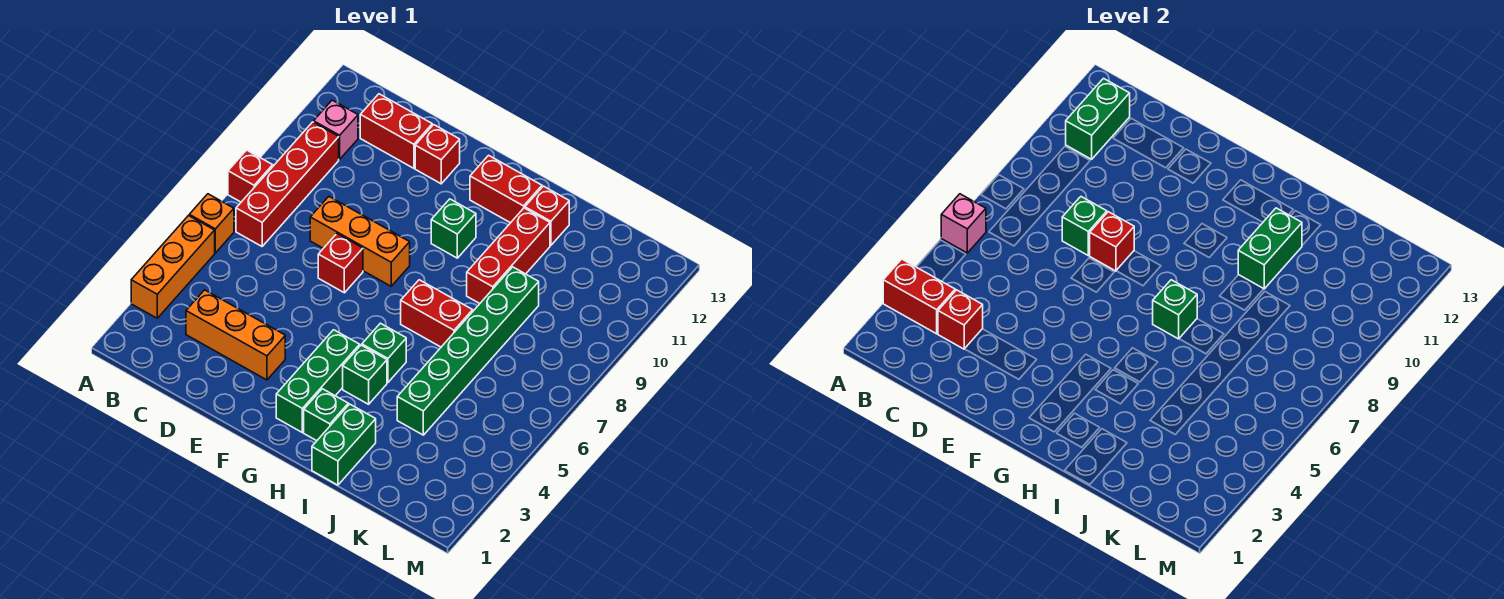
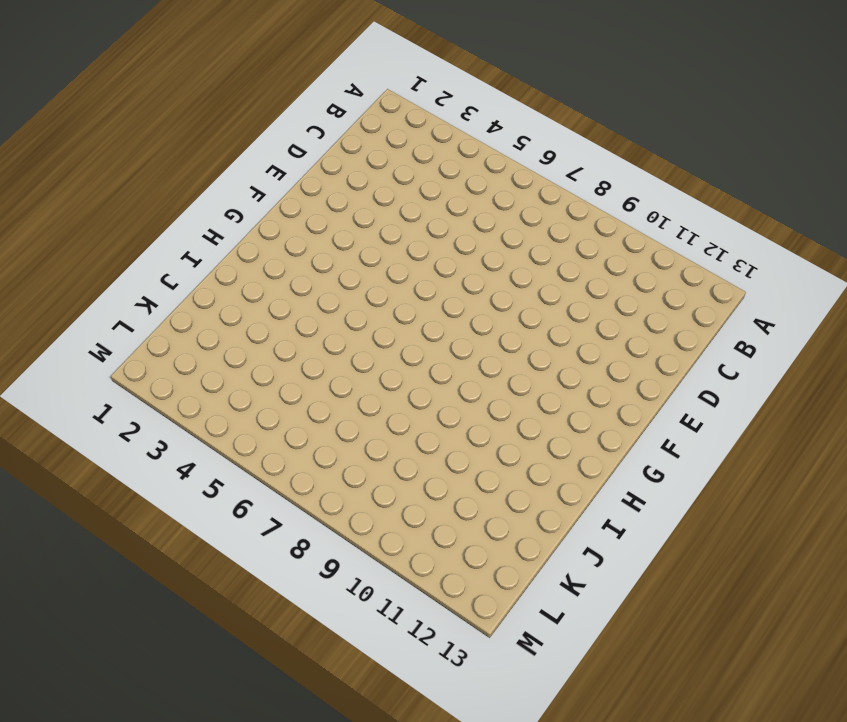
none -> orange brick A3:A5 level 1
none -> orange brick A6 level 1
none -> red brick A8 level 1

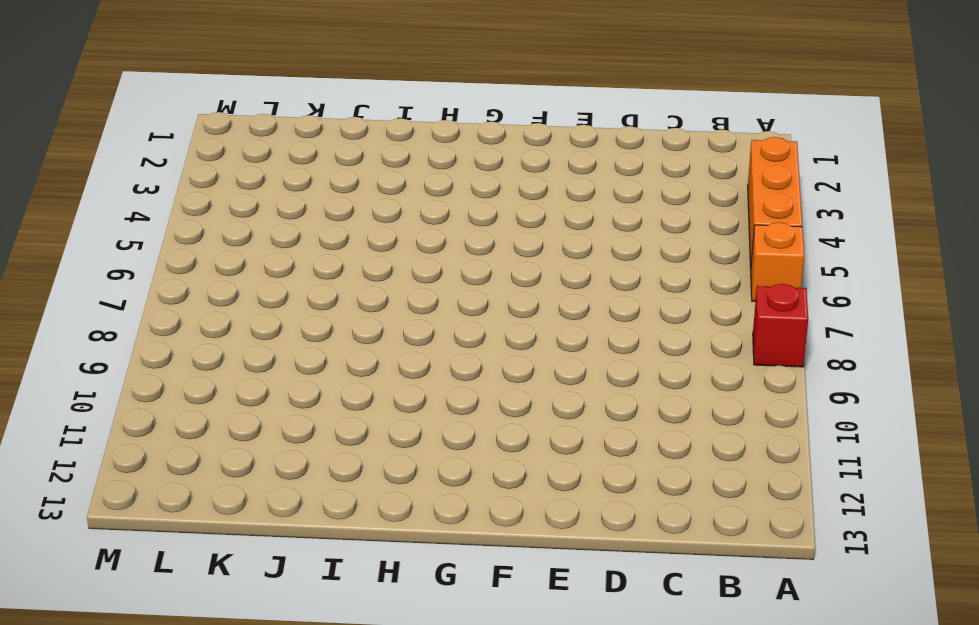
none -> red brick B7:B10 level 1
none -> pink brick B11 level 1
none -> orange brick C3:E3 level 1

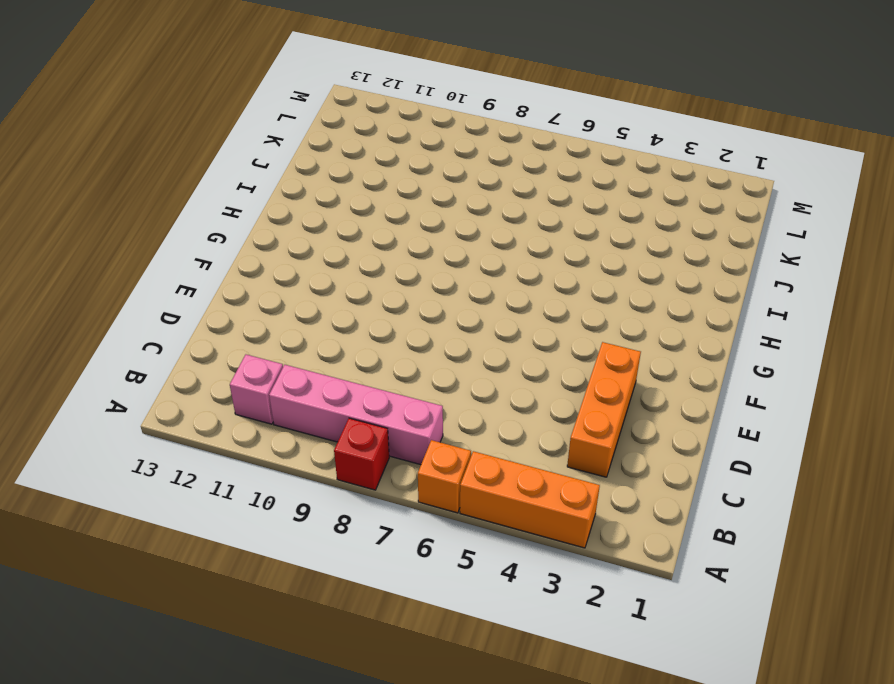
pink brick B7:B10 level 1 -> red brick B7:B10 level 1
none -> red brick C12:D12 level 1
none -> orange brick D8:F8 level 1
none -> red brick E7 level 1

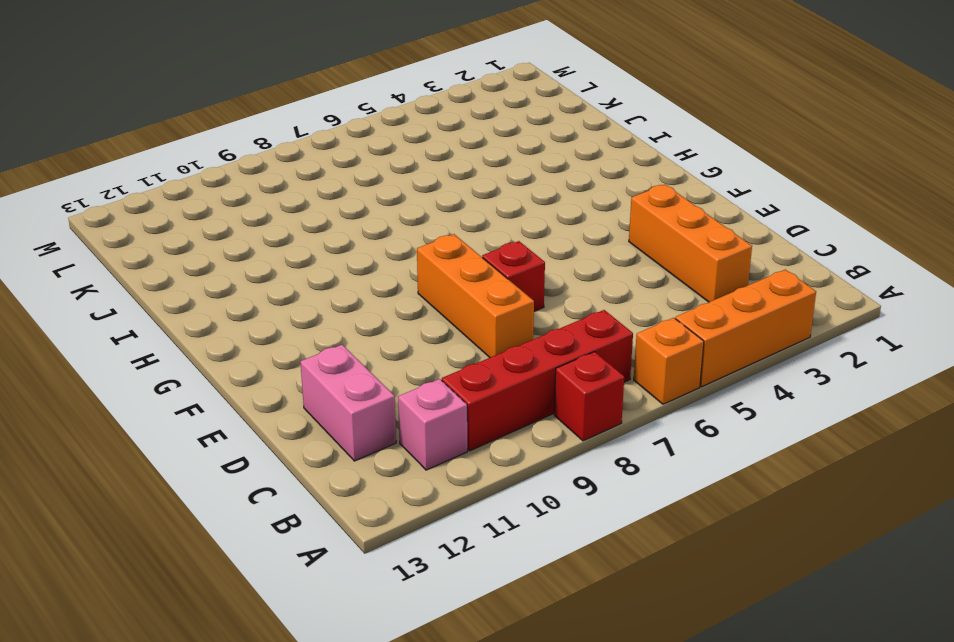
pink brick C12:D12 level 1 -> red brick C12:D12 level 1
none -> red brick E12 level 1
none -> green brick G2:G4 level 1
none -> green brick G10 level 1

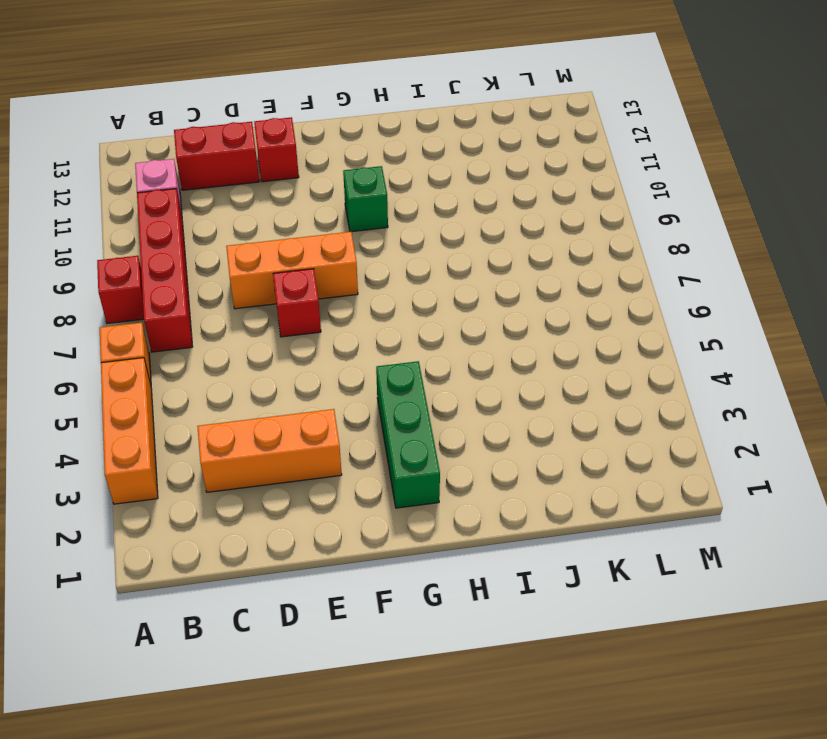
none -> red brick G12:H12 level 1
none -> green brick H2 level 1
none -> green brick H4 level 1

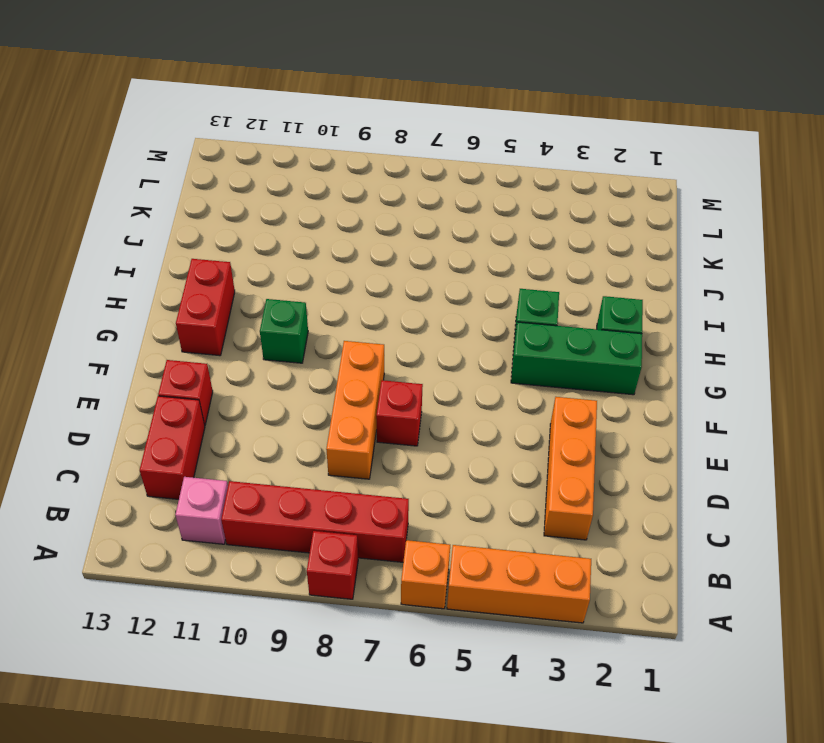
none -> green brick H5 level 1
none -> red brick H7:I7 level 1
none -> green brick I1:I2 level 1

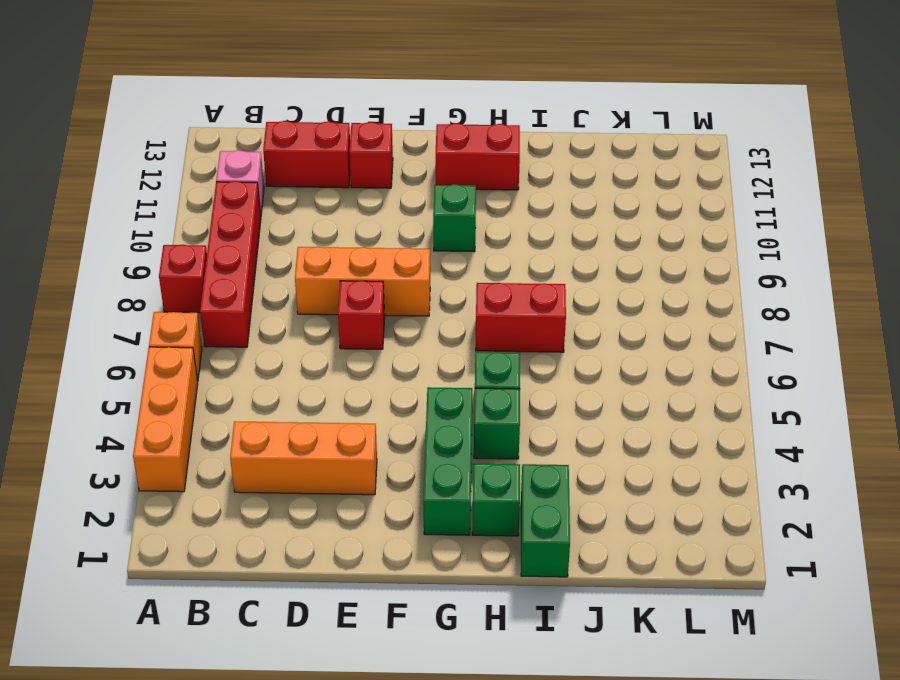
none -> red brick I9:I11 level 1
none -> red brick I12 level 1
none -> green brick J4:J9 level 1

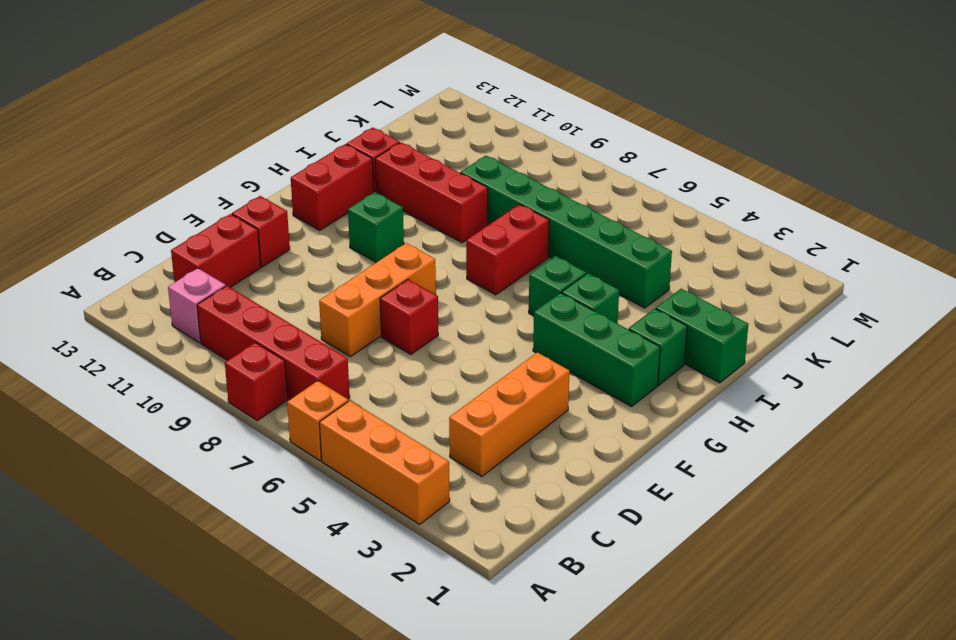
none -> red brick A3:B3 level 2
none -> pink brick A6 level 2
none -> green brick B11:B12 level 2

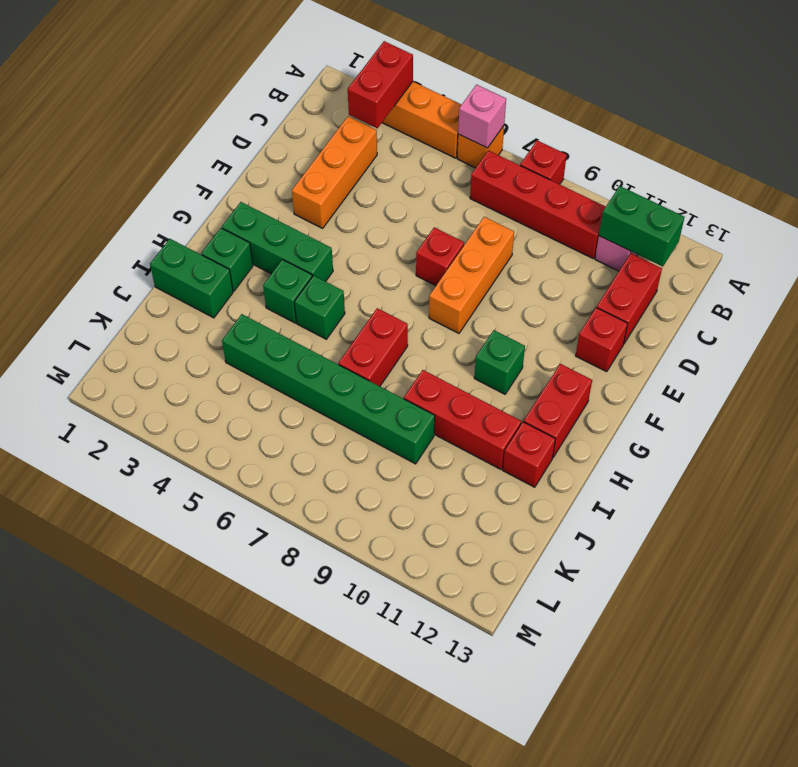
none -> red brick C3 level 2
none -> green brick D8 level 2
none -> red brick E8 level 2

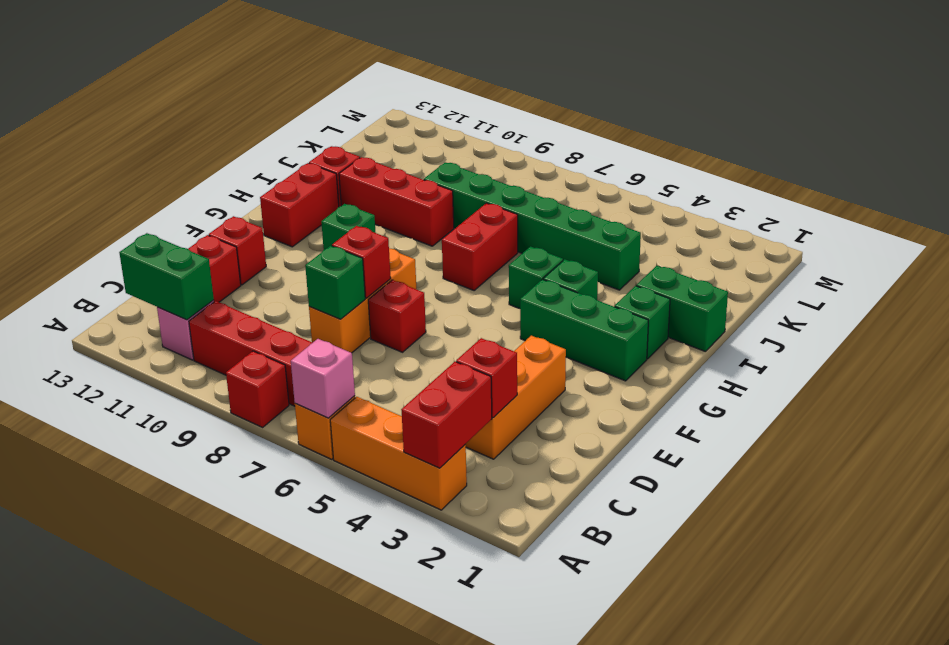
none -> green brick H7 level 2
none -> green brick I10:I11 level 2

